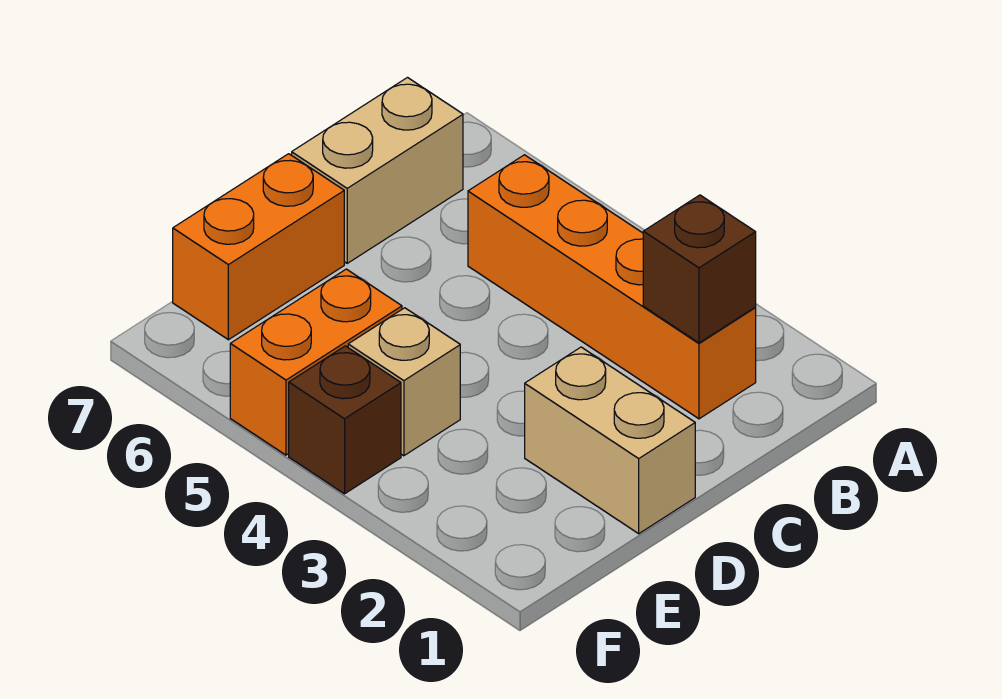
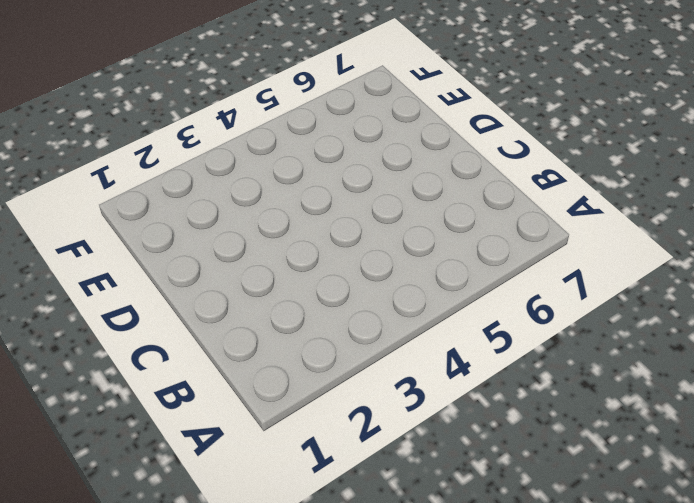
none -> orange brick B2:B5 level 1
none -> tan brick B7:C7 level 1

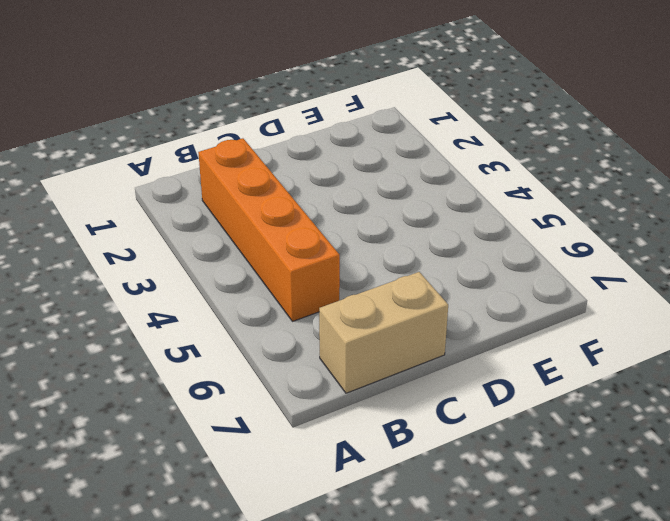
none -> tan brick D1:D2 level 1
none -> orange brick D7:E7 level 1

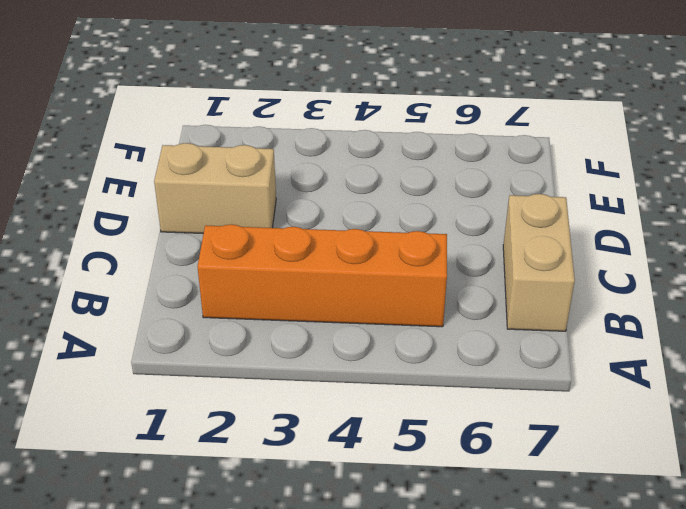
none -> orange brick D7:E7 level 1
none -> tan brick E4 level 1

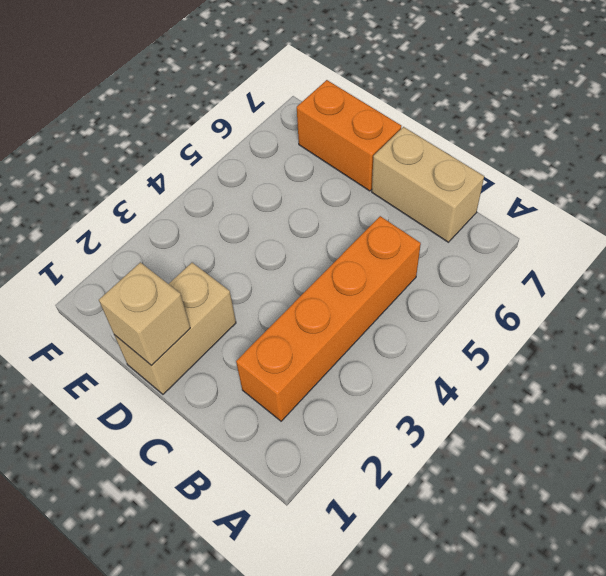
tan brick D1 level 2 -> tan brick E4 level 1
none -> orange brick E5:F5 level 1
none -> brown brick F4 level 1

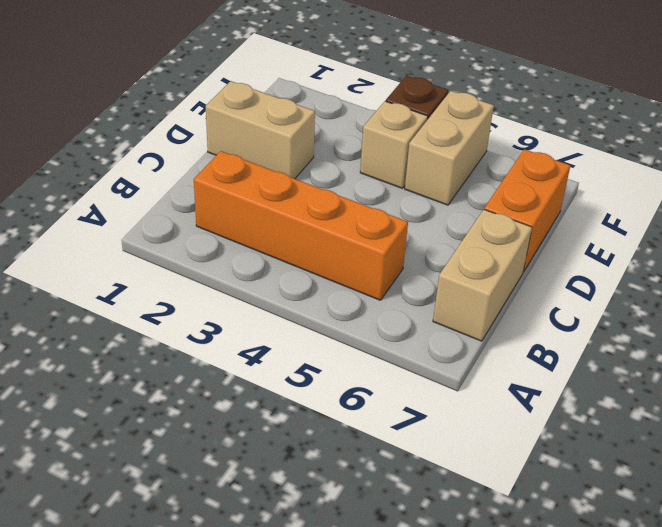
tan brick E5:F5 level 1 -> orange brick E5:F5 level 1
none -> brown brick B2 level 2

